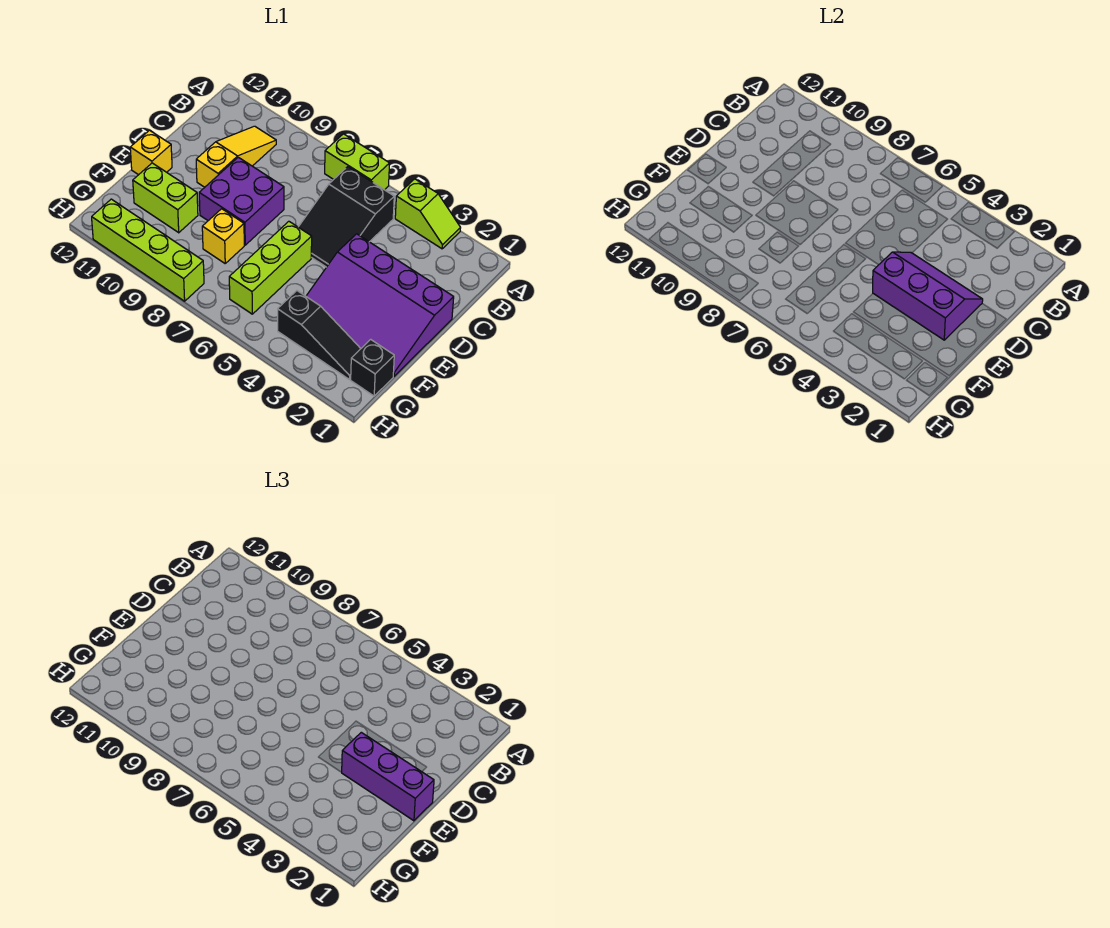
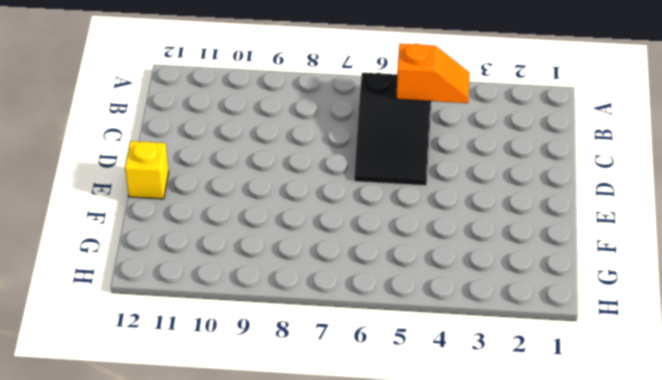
orange slope B4:B5 level 2 top 5 -> none
none -> lime slope A3:A4 level 1 top 4
none -> lime brick A6:A7 level 1
none -> yellow slope B10:D10 level 1 top D

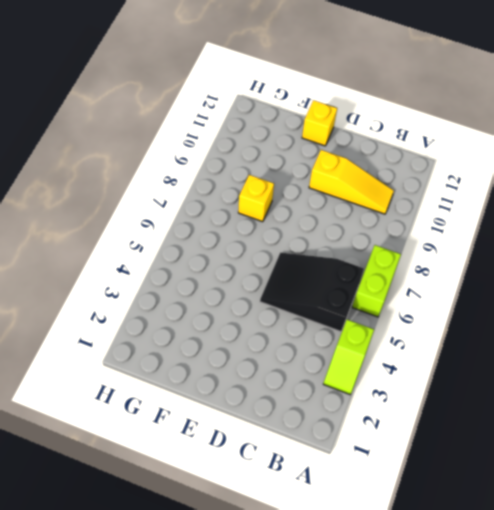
none -> purple slope D1:F4 level 1 top D
none -> purple brick D8:E9 level 1
none -> lime brick E6:G6 level 1

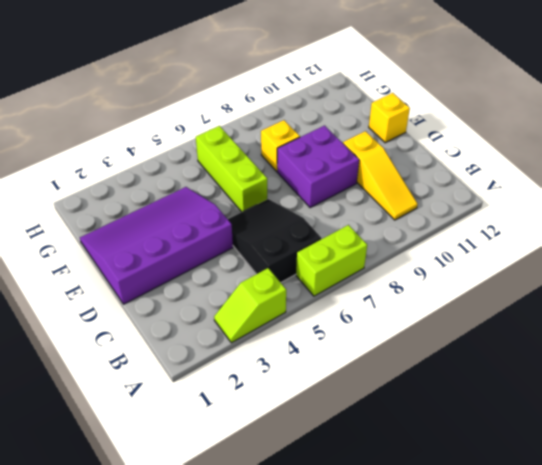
none -> lime brick F10:F11 level 1
none -> black brick G1 level 1
none -> black slope G2:G4 level 1 top 4

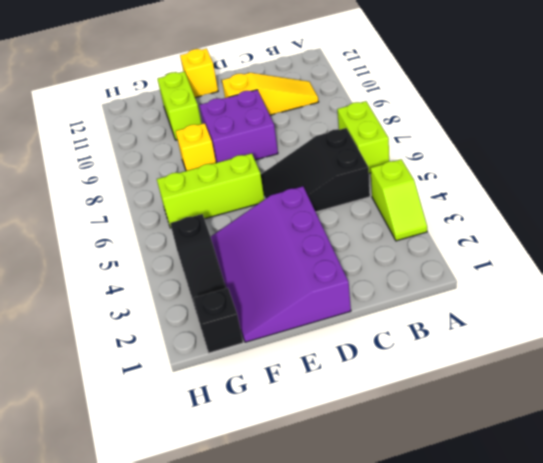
none -> lime brick H8:H11 level 1
none -> purple slope D2:E4 level 2 top E
none -> purple brick E1:E3 level 3

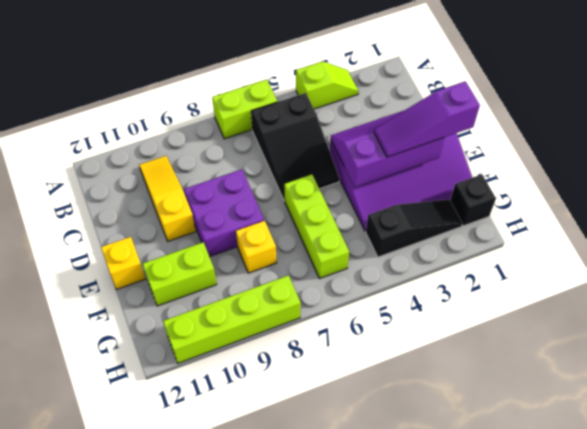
purple slope E1:E3 level 3 top 1 -> purple brick E1:E3 level 3

